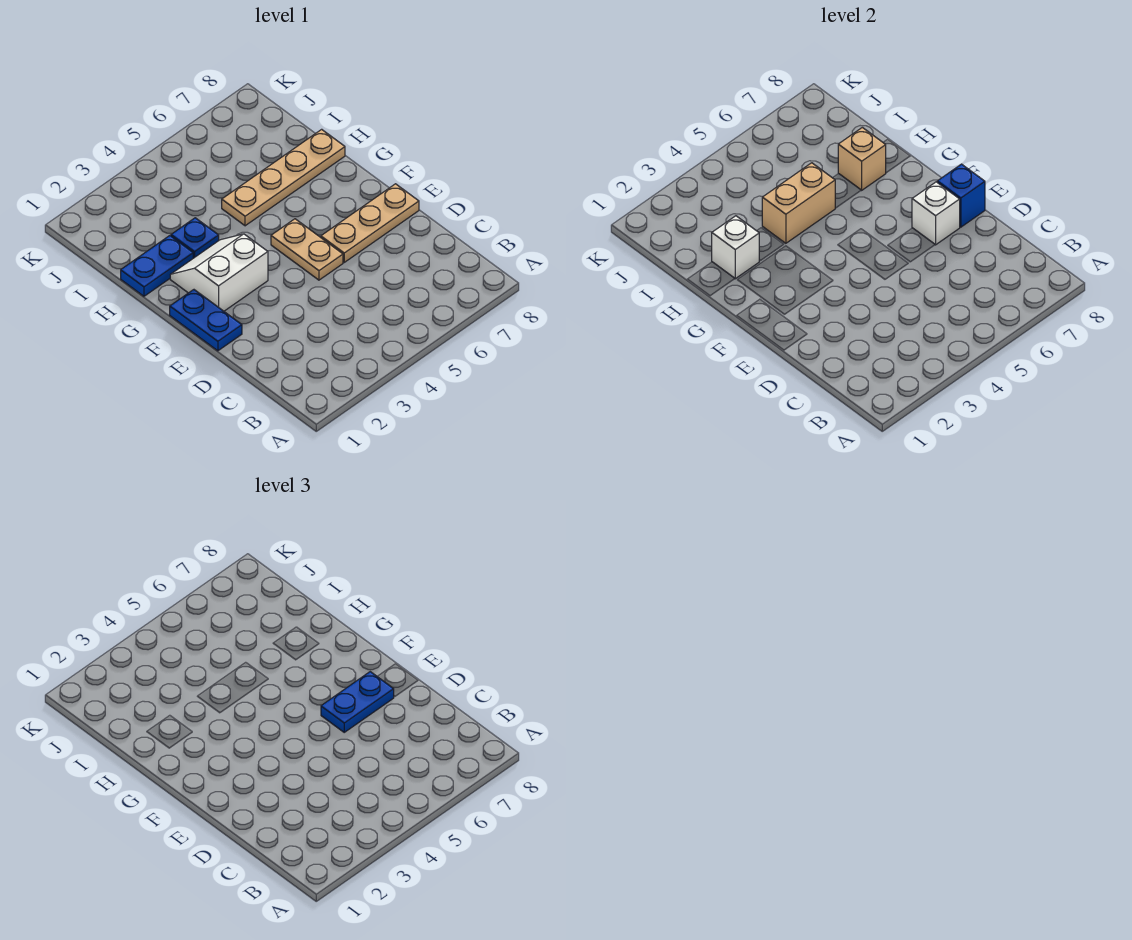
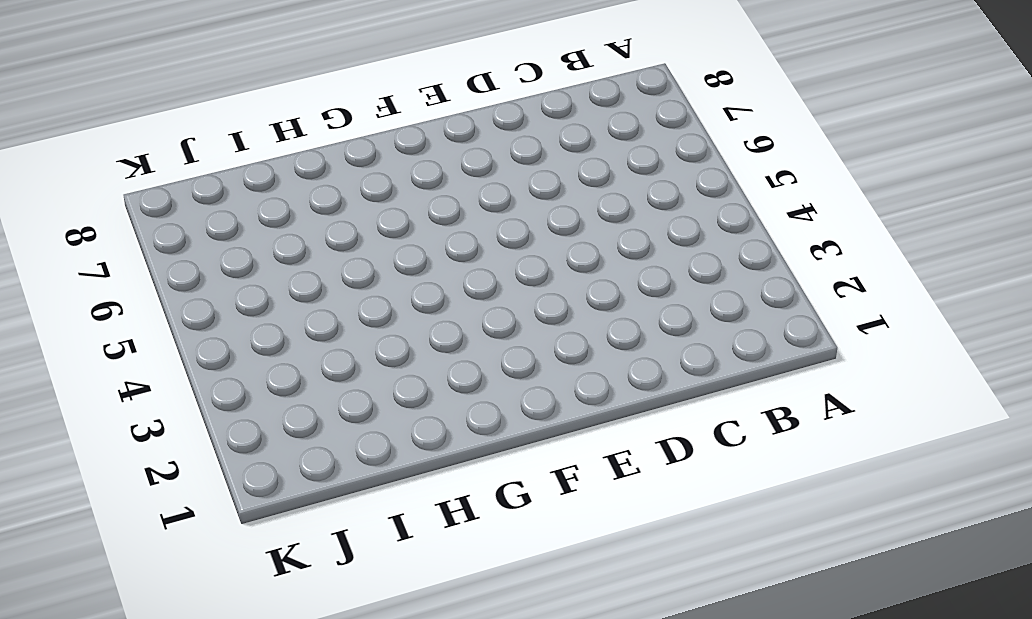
none -> blue plate E1:F1 level 1
none -> tan plate E5:F5 level 1
none -> tan plate E6:E8 level 1

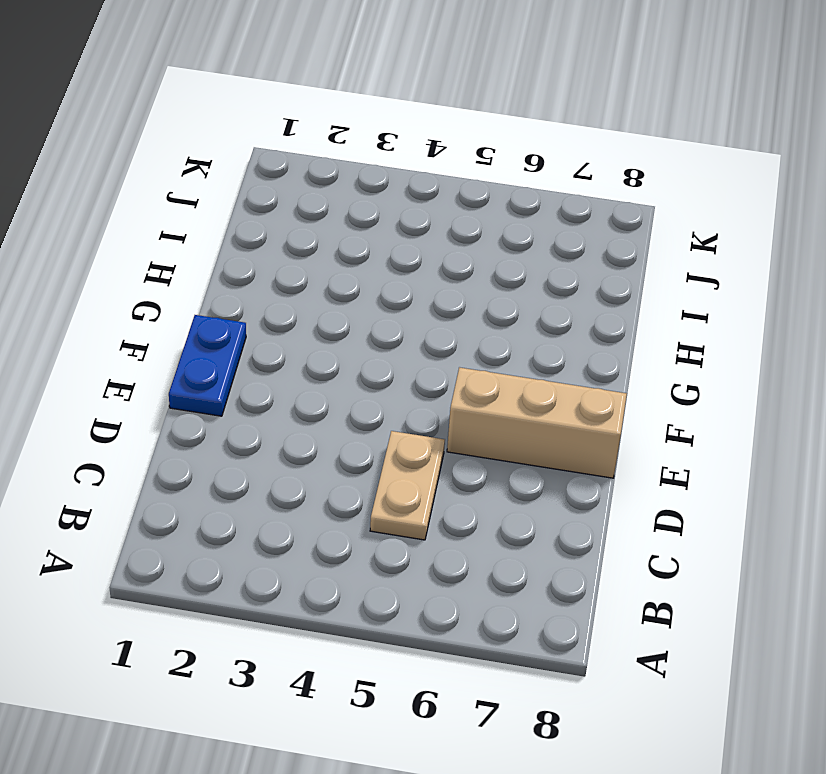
tan plate C5:D5 level 1 -> tan plate E5:F5 level 1
tan brick E6:E8 level 1 -> tan plate E6:E8 level 1
none -> white slope F2:G3 level 1 top F
none -> blue plate H1:H2 level 1
none -> blue plate H3 level 1

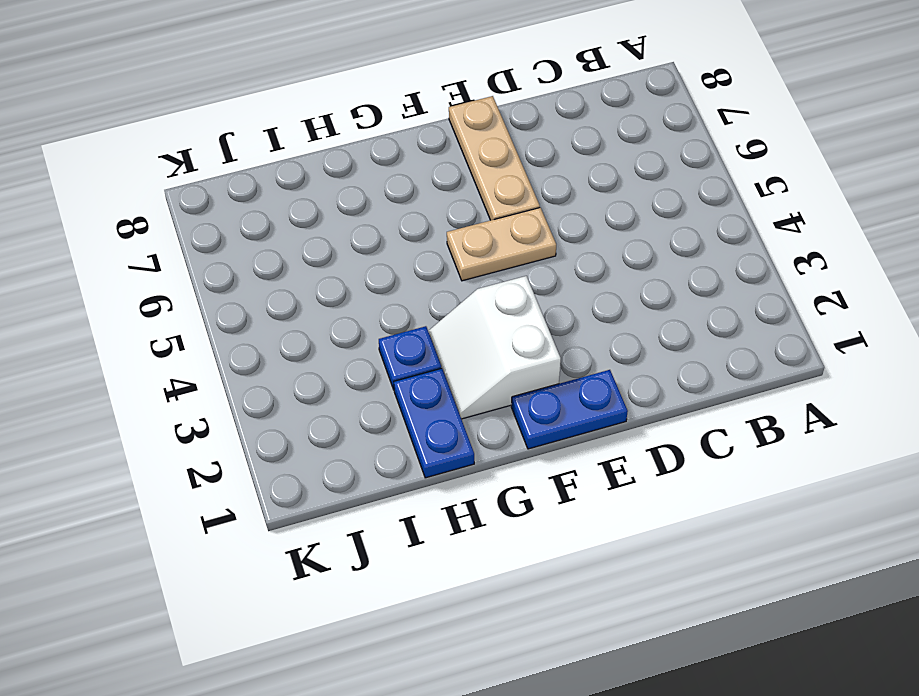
none -> tan plate H5:H8 level 1
none -> white brick E7 level 2
none -> blue brick E8 level 2

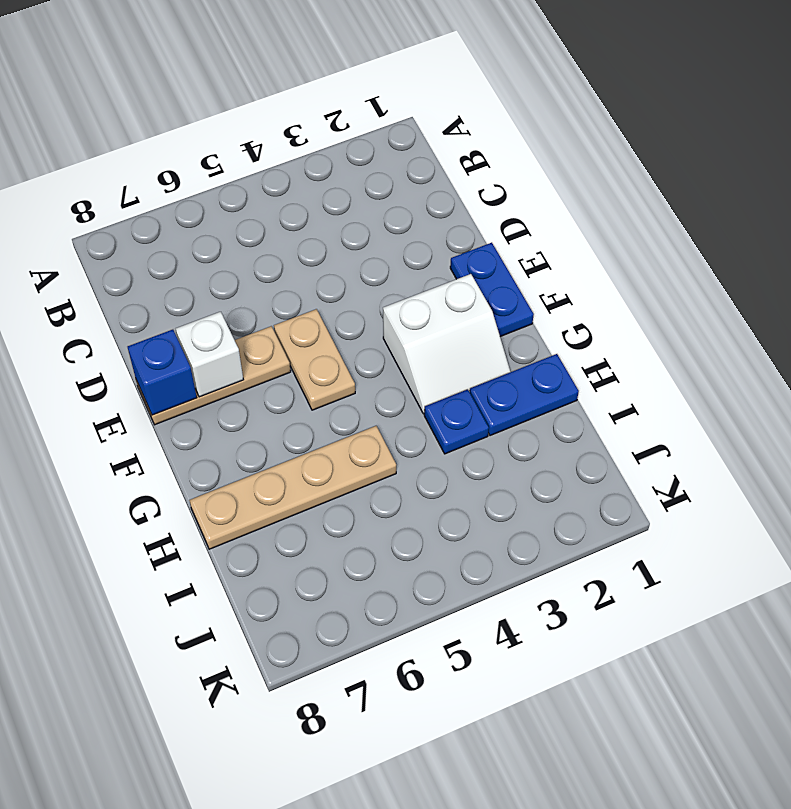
none -> white brick H2 level 2
none -> tan brick H4:H5 level 2
none -> tan brick H7 level 2

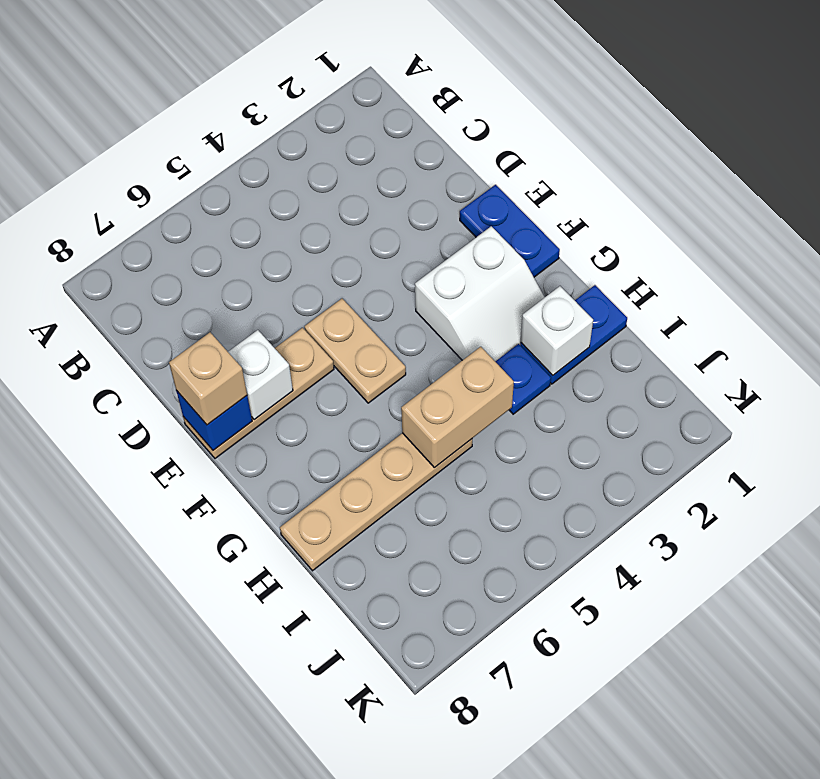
tan brick E8 level 3 -> tan brick H7 level 2
none -> blue plate E6:E7 level 3

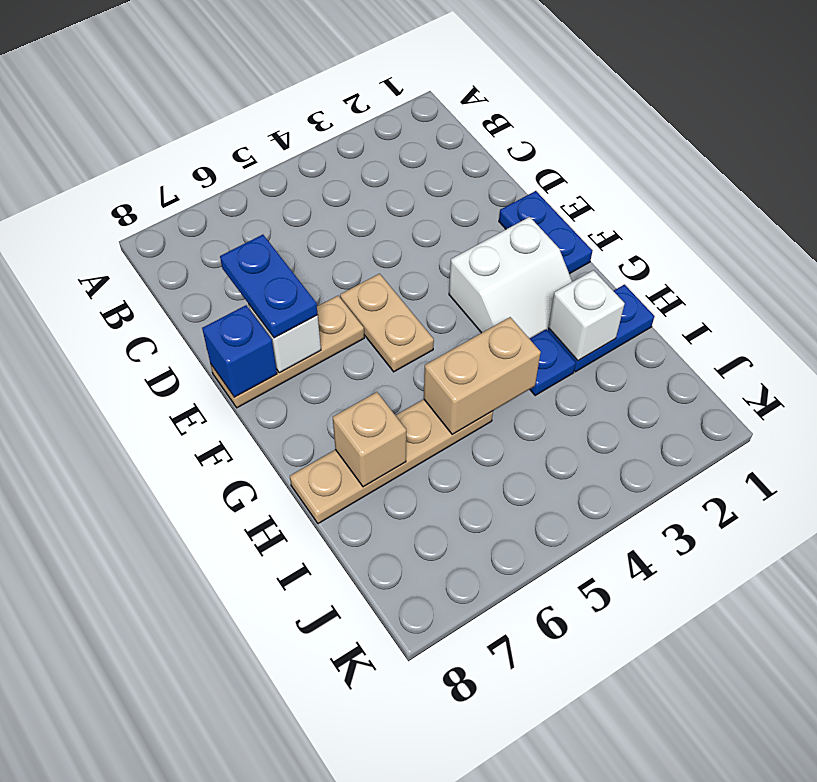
blue plate D7:E7 level 3 -> blue plate E6:E7 level 3

